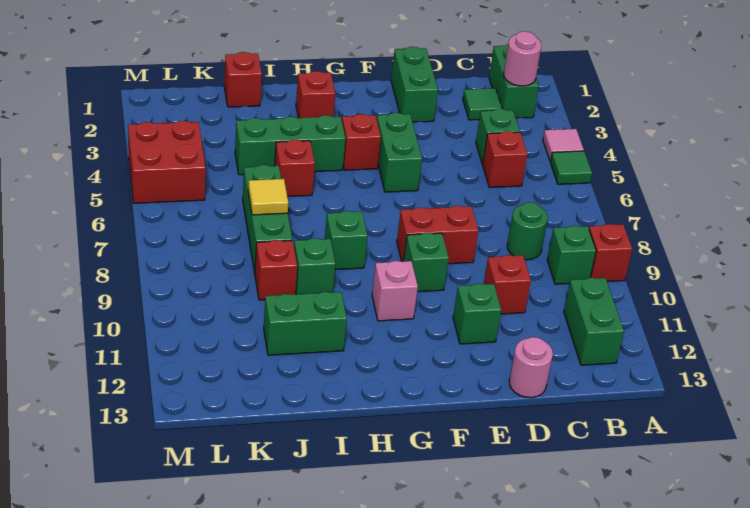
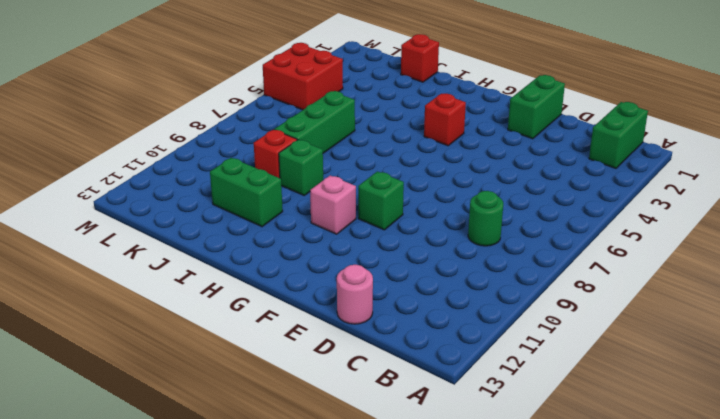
none -> pink tile A4 level 1
none -> green tile A5 level 1
none -> red brick A9 level 1
none -> green brick B9 level 1

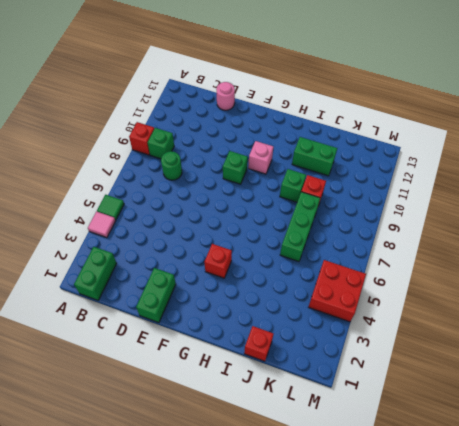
none -> green brick B11:B12 level 1
none -> green tile C2 level 1
none -> green brick C4 level 1
none -> red brick C5 level 1

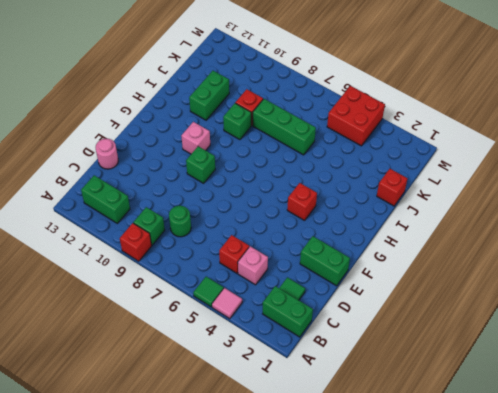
pink brick C4 level 1 -> green brick C4 level 1
none -> red brick D10 level 1
none -> red brick E8:F8 level 1
none -> green brick E11 level 1
none -> green brick F4:F5 level 1

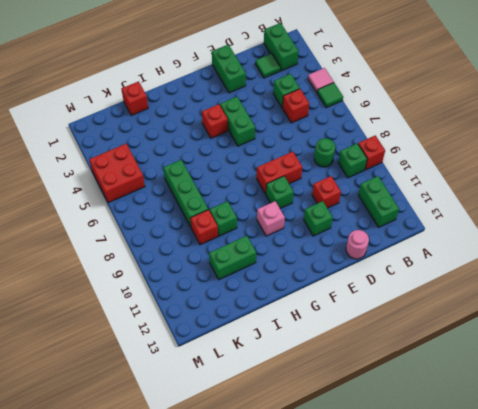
none -> red brick H2 level 1
none -> green brick H4:J4 level 1
none -> green brick H8 level 1
none -> red brick I5 level 1

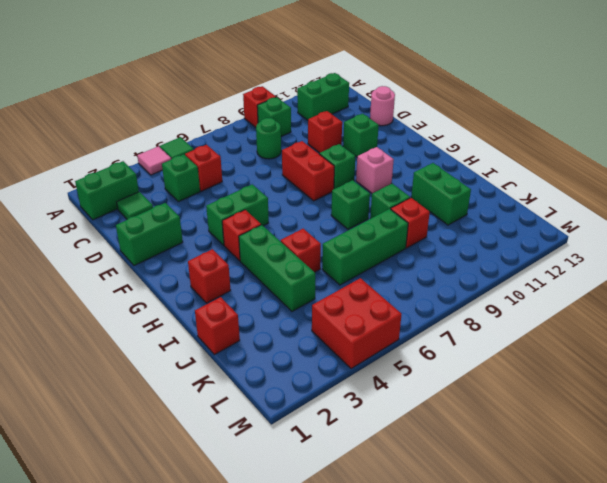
none -> pink round brick B2 level 2
none -> yellow tile J7 level 2

